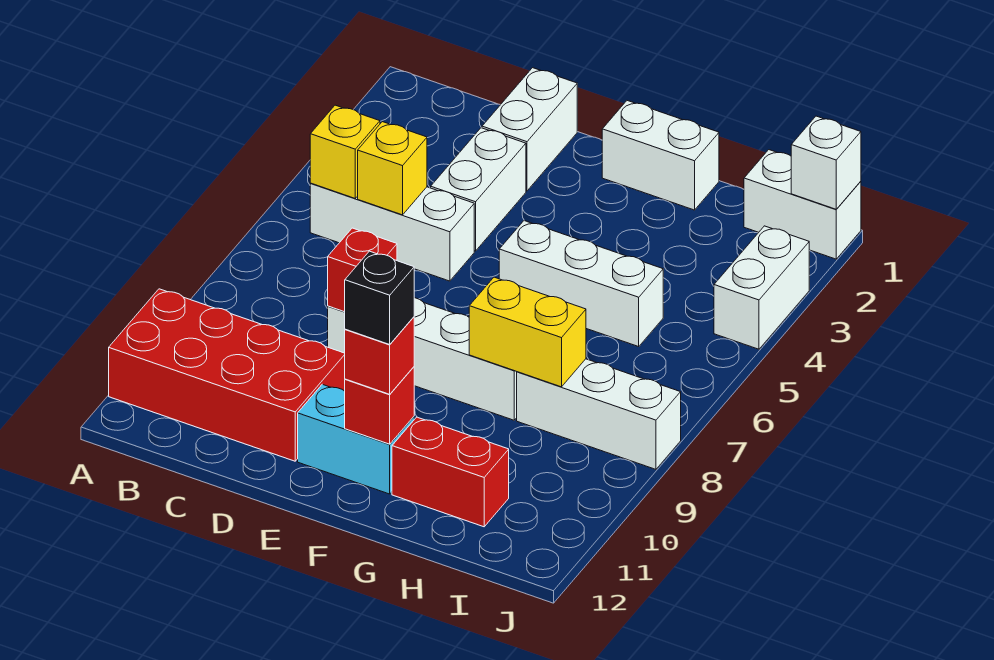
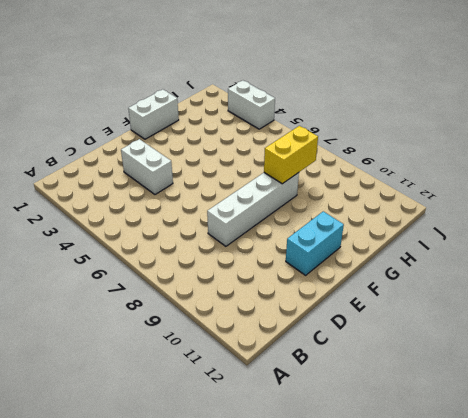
none -> red brick A10:D11 level 1
none -> white brick B5:D5 level 1
none -> white brick D1:D2 level 1

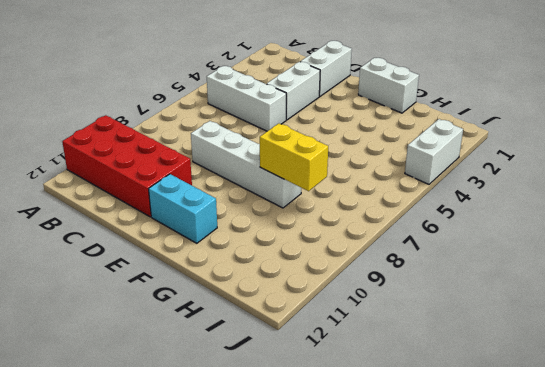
none -> white brick F5:H5 level 1
none -> red brick G11:H11 level 1
none -> white brick H8:J8 level 1

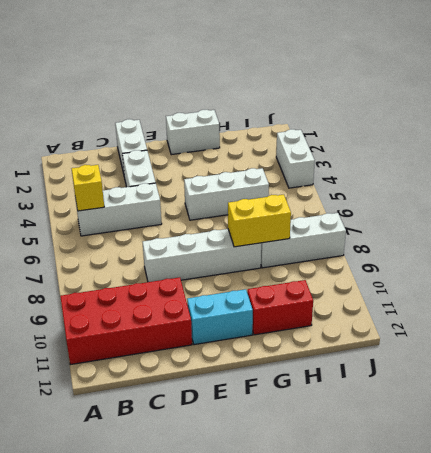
none -> white brick I1:J1 level 1
none -> yellow brick C5 level 2
none -> red brick D8 level 2

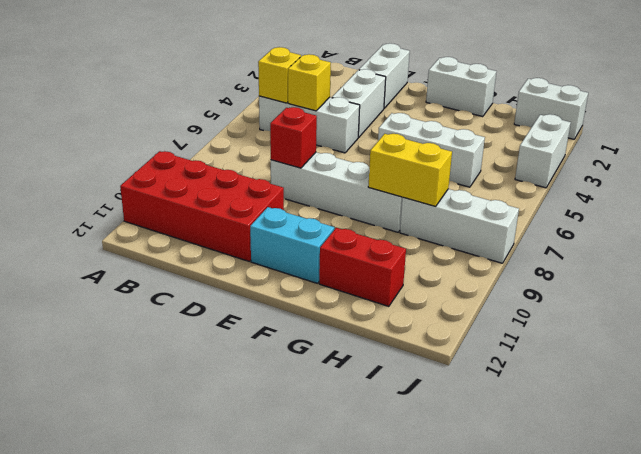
none -> red brick F11 level 2
none -> white brick J1 level 2
none -> red brick F11 level 3

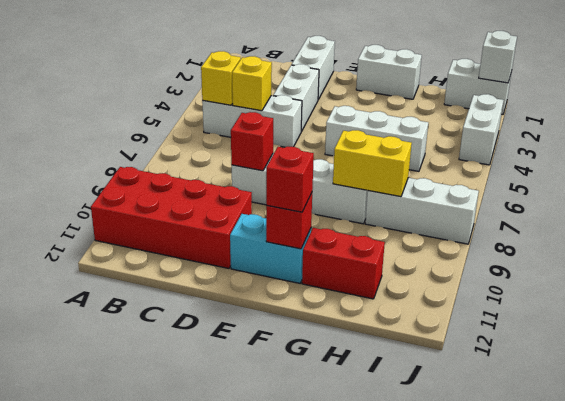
none -> black brick F11 level 4

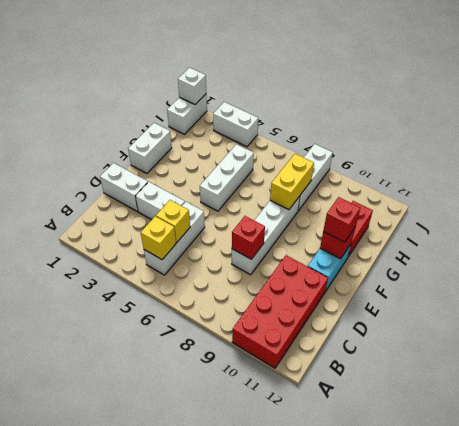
none -> black brick F11 level 4

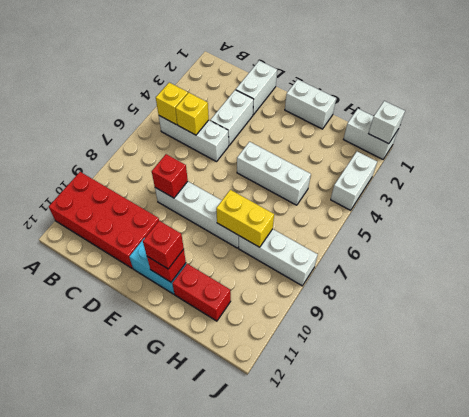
none -> black brick F11 level 4

